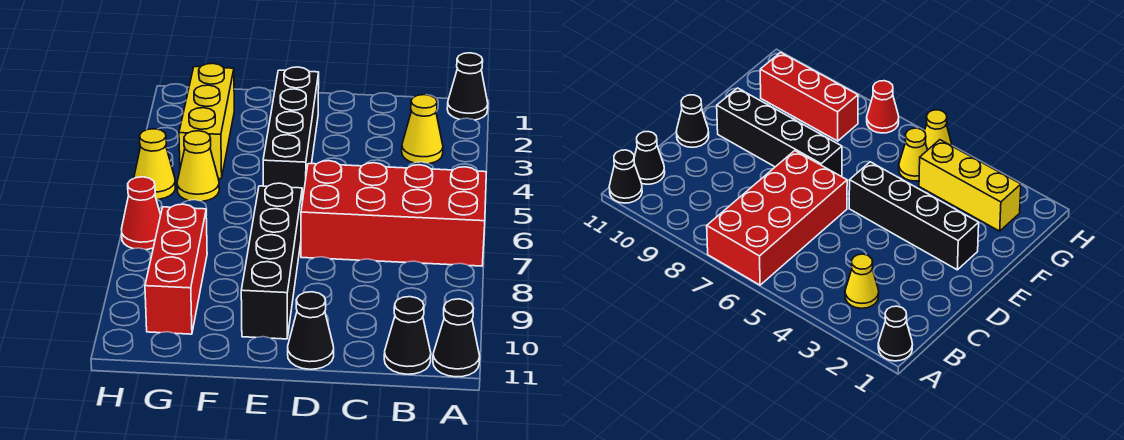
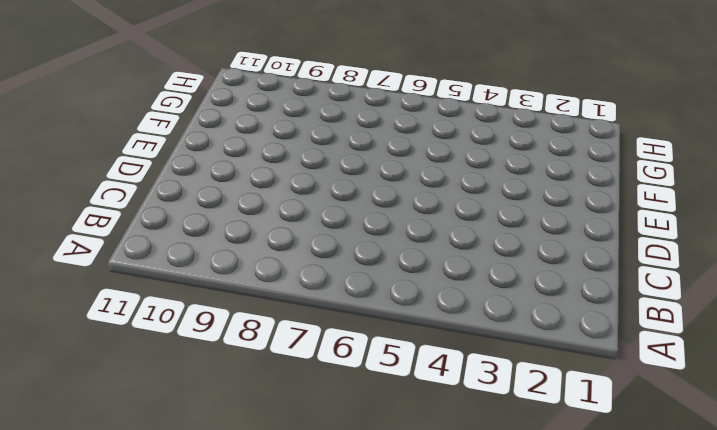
none -> black cone A1 level 1
none -> red brick A6:D7 level 1
none -> black cone A11 level 1

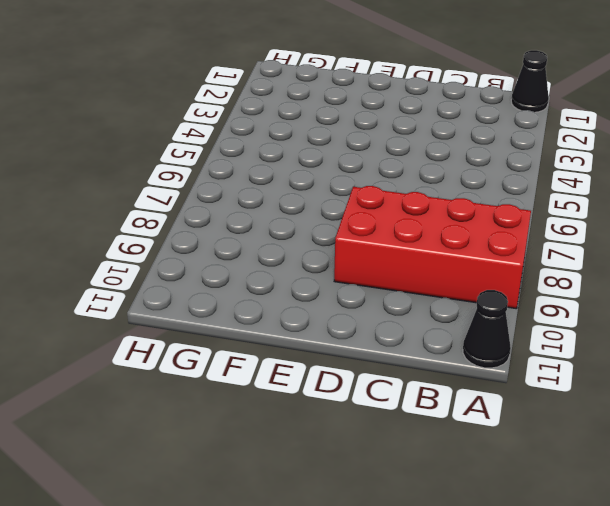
red brick A8:D9 level 1 -> red brick A6:D7 level 1
none -> yellow cone B3 level 1
none -> black cone B11 level 1
none -> black cone D11 level 1

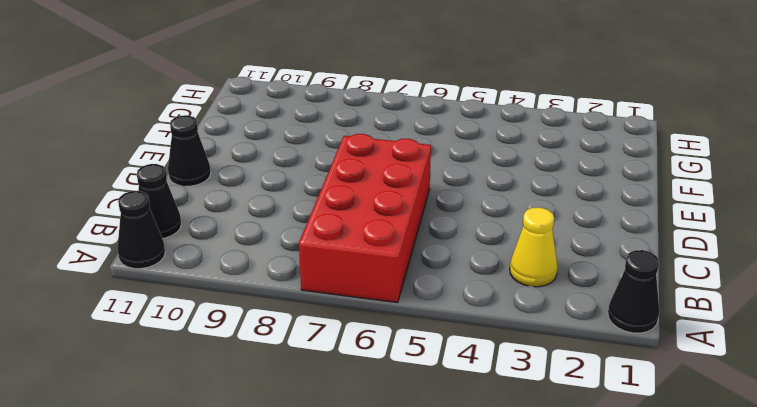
none -> black brick E2:E5 level 1
none -> black brick E7:E10 level 1
none -> yellow brick G2:G4 level 1

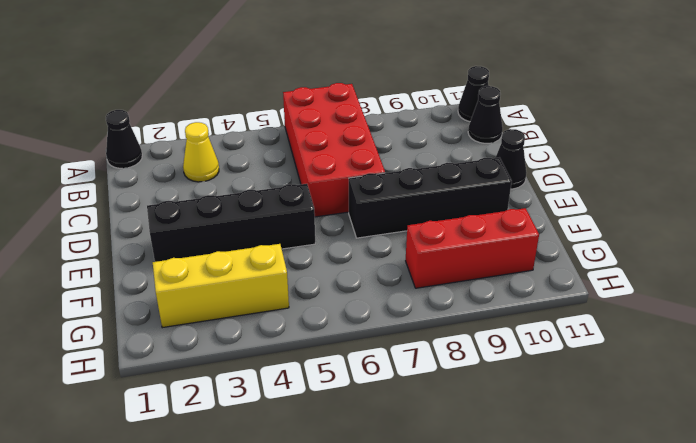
none -> yellow cone G5 level 1
none -> yellow cone H5 level 1
none -> red cone H7 level 1

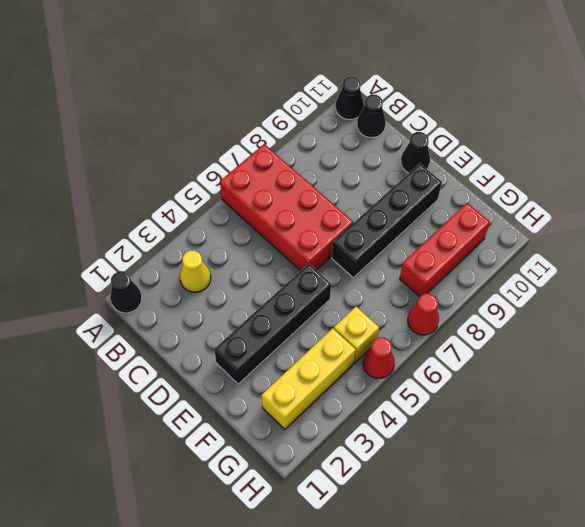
yellow brick G5 level 1 -> yellow cone G5 level 1
red cone H5 level 1 -> yellow cone H5 level 1

